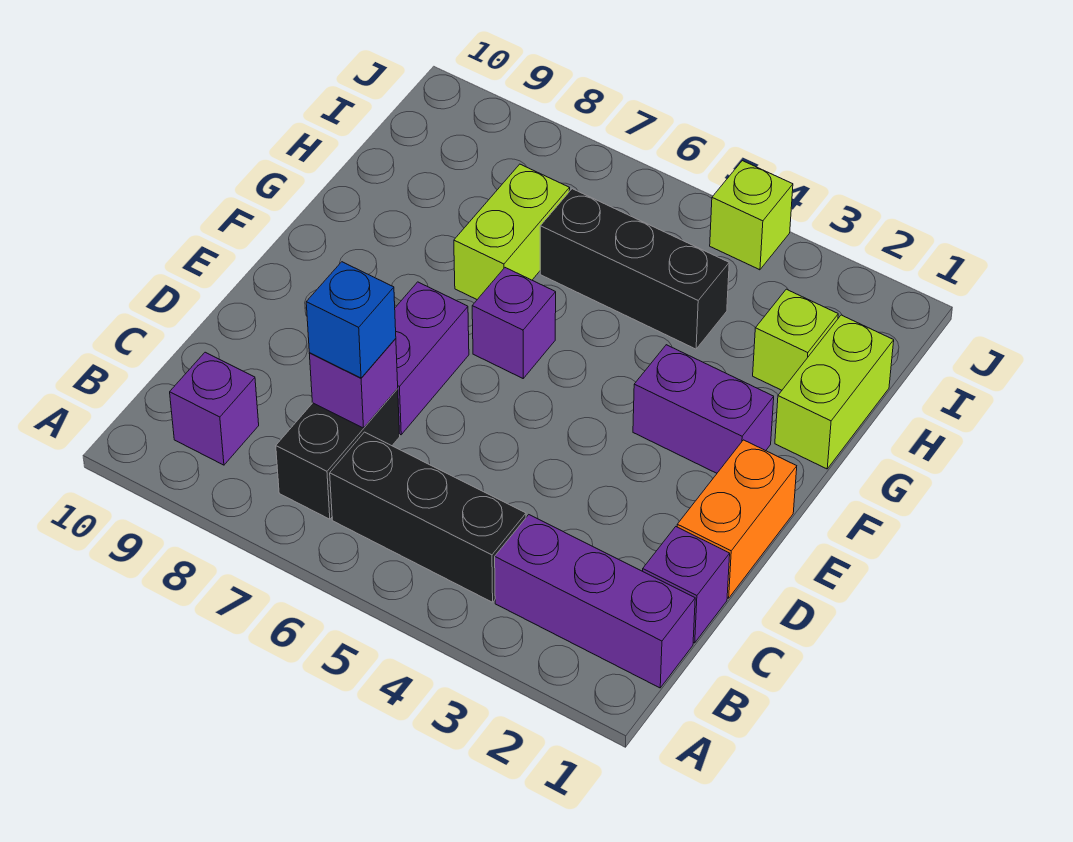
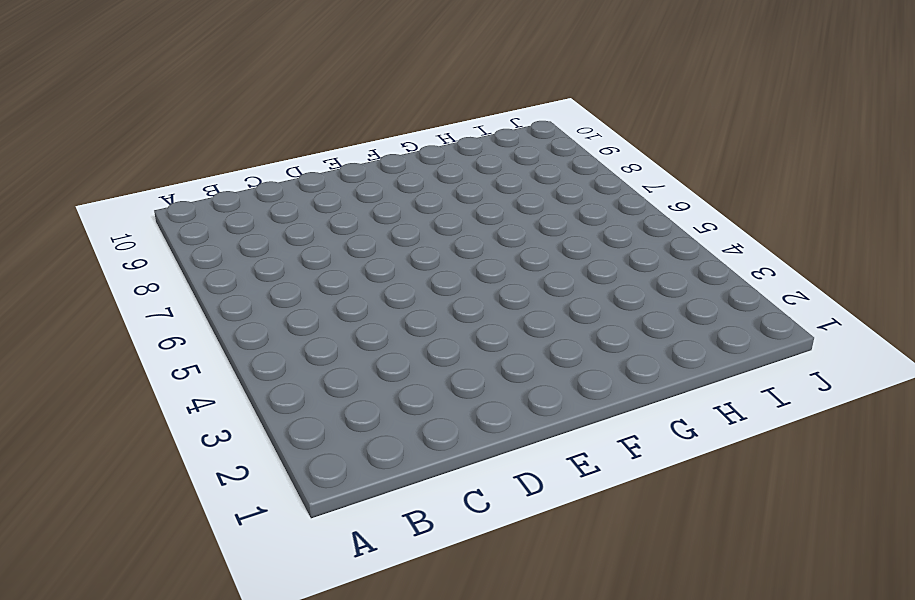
none -> purple brick B1:B3 level 1
none -> black brick B4:B6 level 1
none -> black brick B7:C7 level 1

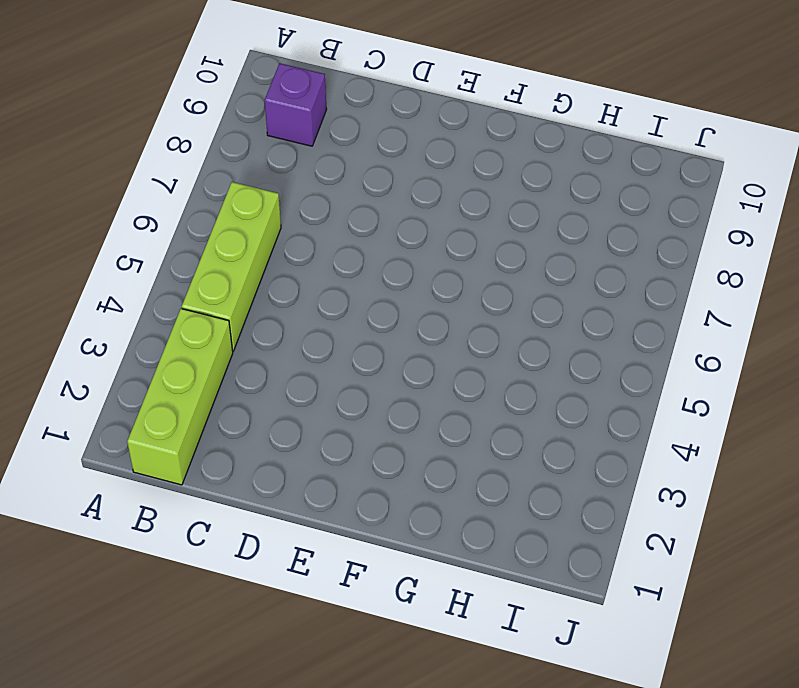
lime brick B1:B3 level 1 -> purple brick B1:B3 level 1
lime brick B4:B6 level 1 -> black brick B4:B6 level 1
none -> black brick B7:C7 level 1
none -> purple brick C1 level 1
none -> orange brick D1:E1 level 1

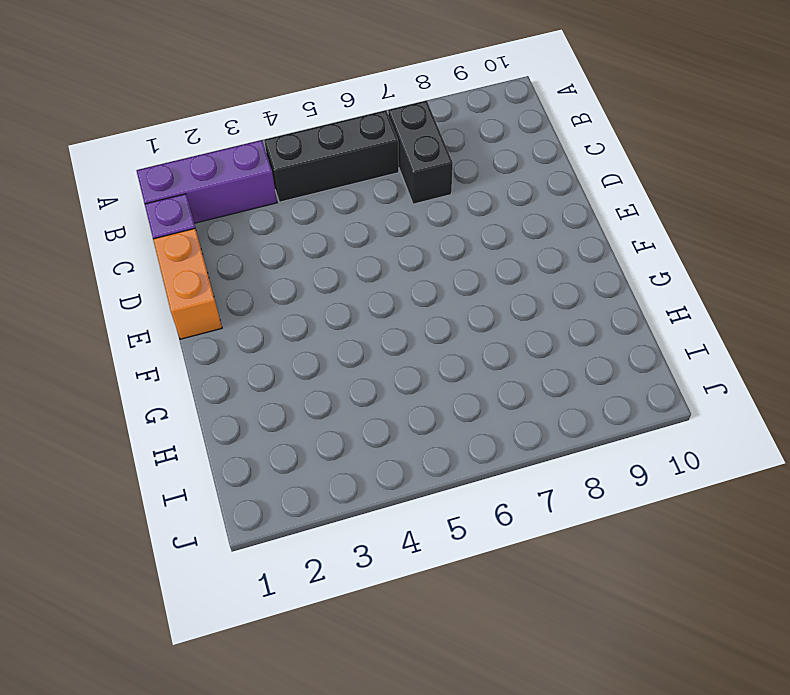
none -> purple brick B9 level 1
none -> purple brick D7:E7 level 1
none -> purple brick F2:F3 level 1

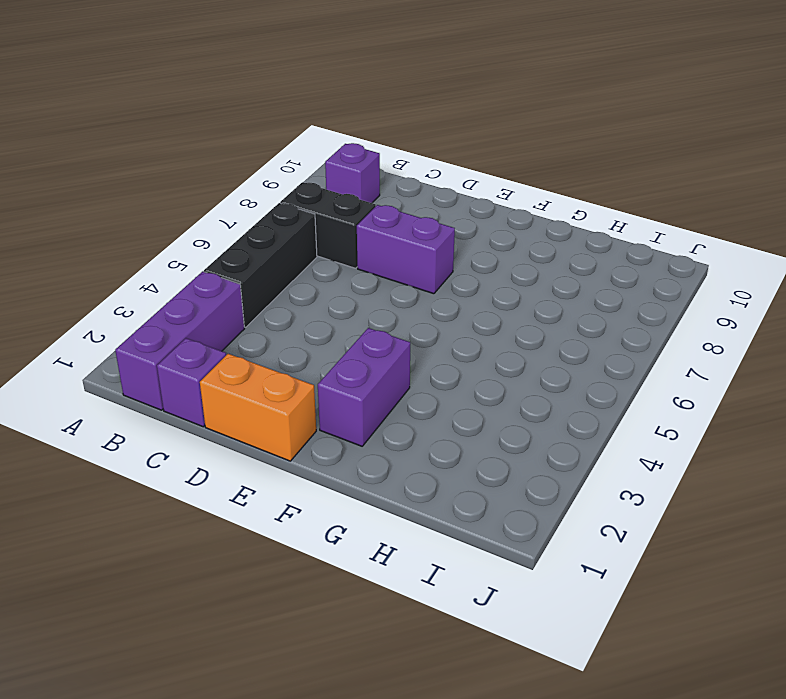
none -> purple brick F6 level 1
none -> lime brick G1:H1 level 1
none -> lime brick G7:H7 level 1

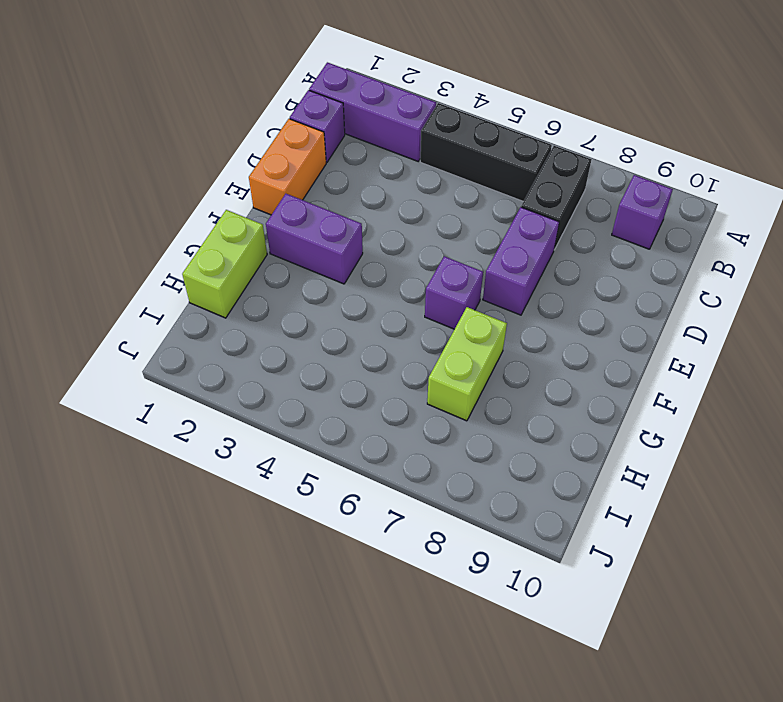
none -> lime brick H2 level 1
none -> black brick H4:H6 level 1
none -> lime brick J4 level 1

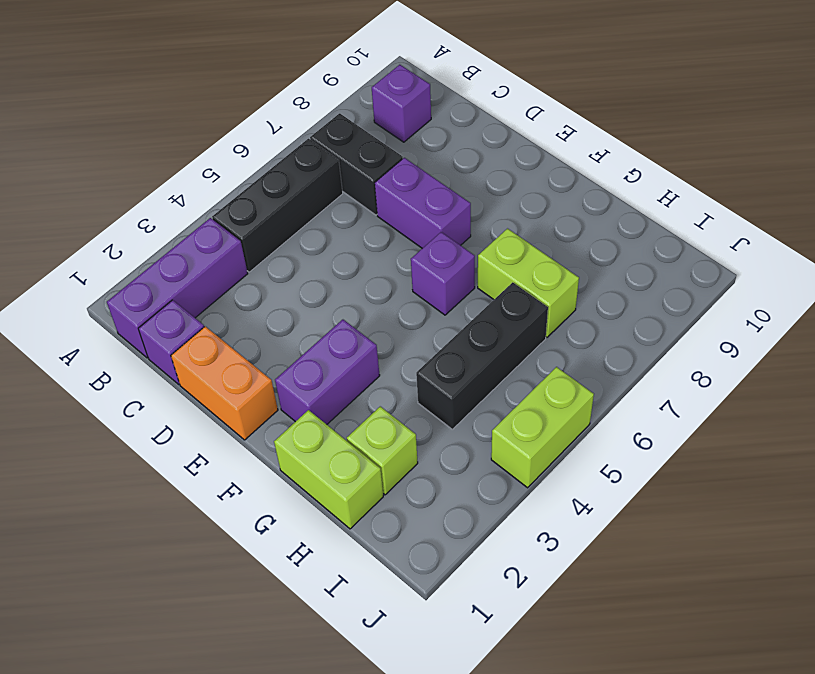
lime brick J4:J5 level 1 -> lime brick J4 level 1
none -> purple brick C7 level 2
none -> blue brick C7 level 3

